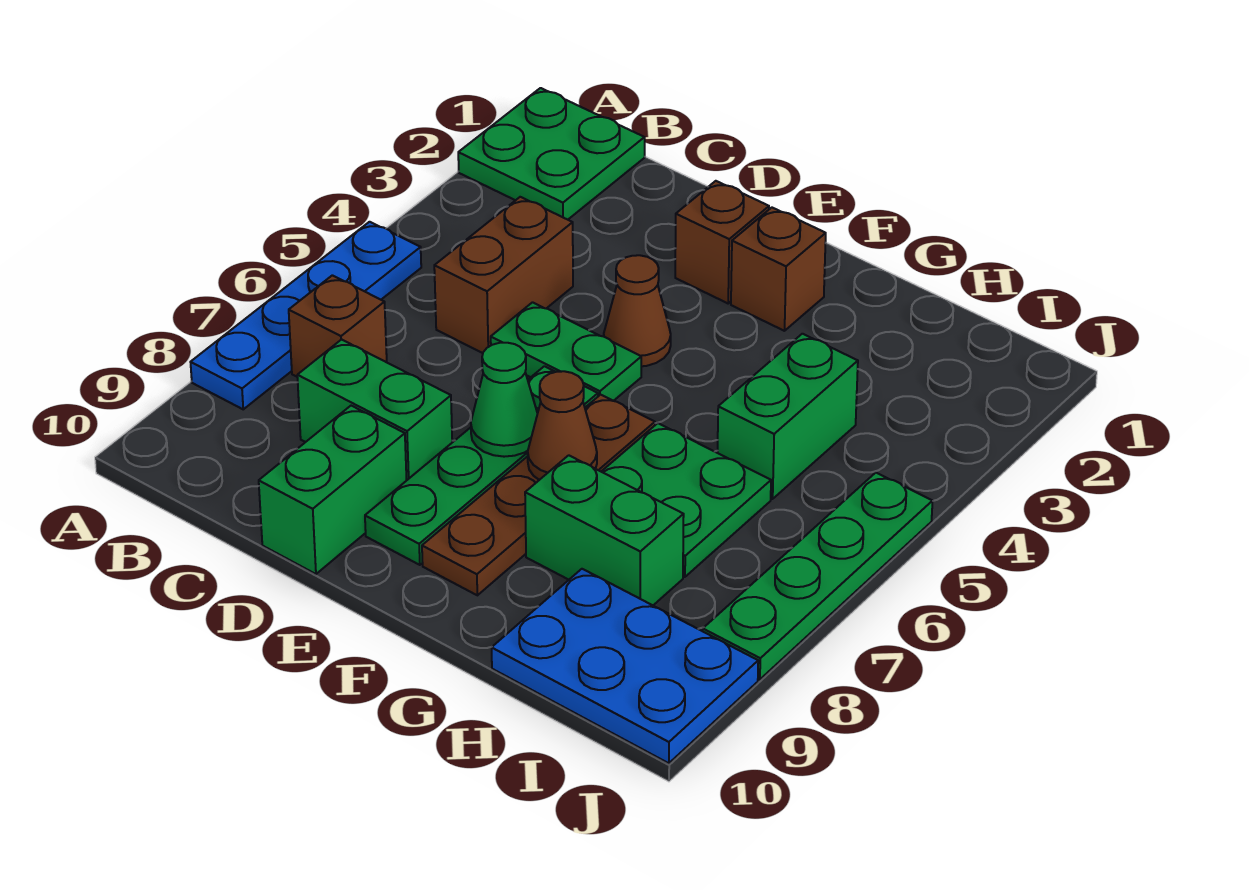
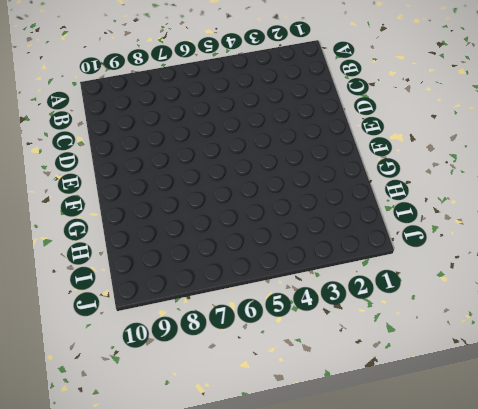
none -> green plate A1:B2 level 1
none -> blue plate A5:A8 level 1
none -> brown brick B7 level 1

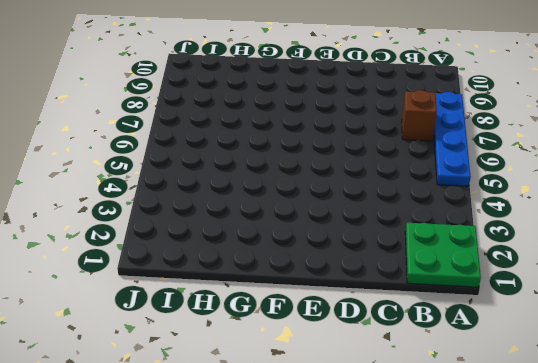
none -> brown brick C4:C5 level 1
none -> green brick C8:D8 level 1
none -> green plate D5:E5 level 1

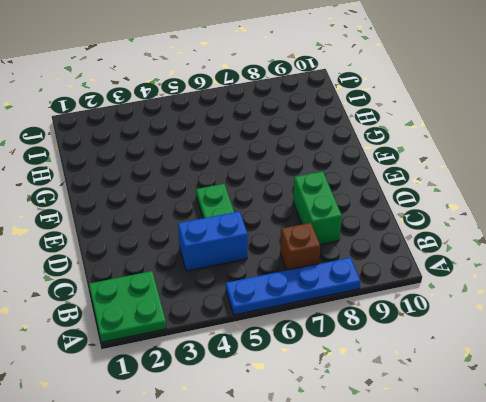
blue brick C4:C5 level 1 -> brown brick C4:C5 level 1
none -> green brick D9:D10 level 1
none -> brown brick E2 level 1
none -> brown cone E4 level 1

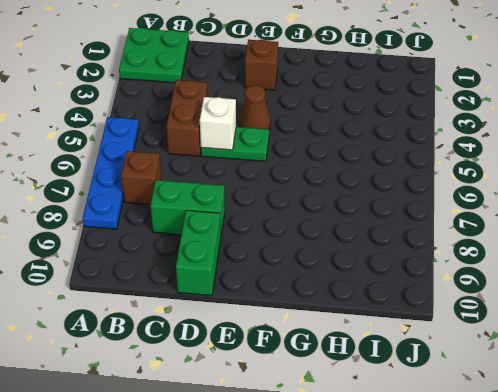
white brick D5 level 2 -> none
none -> green plate E6:E9 level 1
none -> brown brick F2 level 1
none -> brown plate F6:F9 level 1

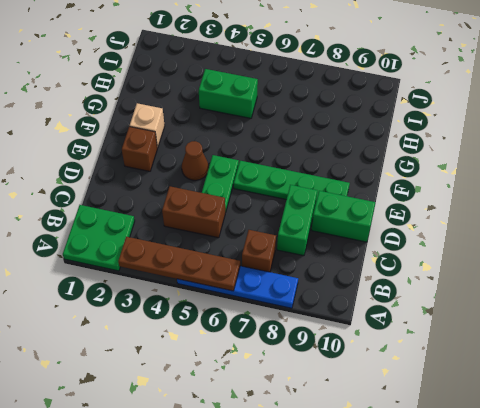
brown plate A3:A6 level 2 -> brown plate F6:F9 level 1
tan brick F2 level 1 -> brown brick F2 level 1
none -> green plate G6:H7 level 1
none -> green brick G8:H8 level 1
none -> blue plate H9:J10 level 1

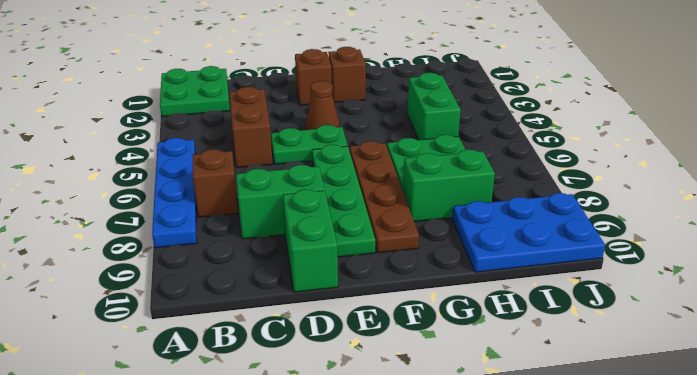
none -> green plate J5:J8 level 1
none -> green cone E7 level 2
none -> brown cone F7 level 2

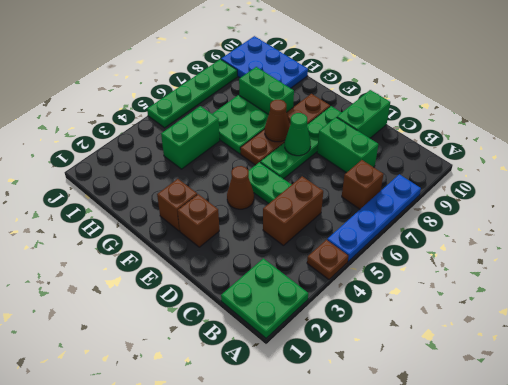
brown plate A4 level 1 -> none

